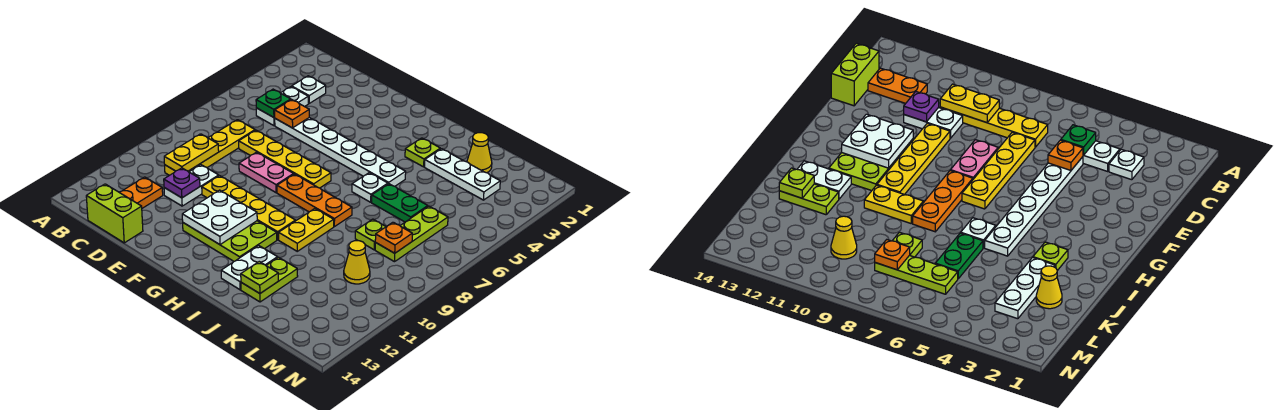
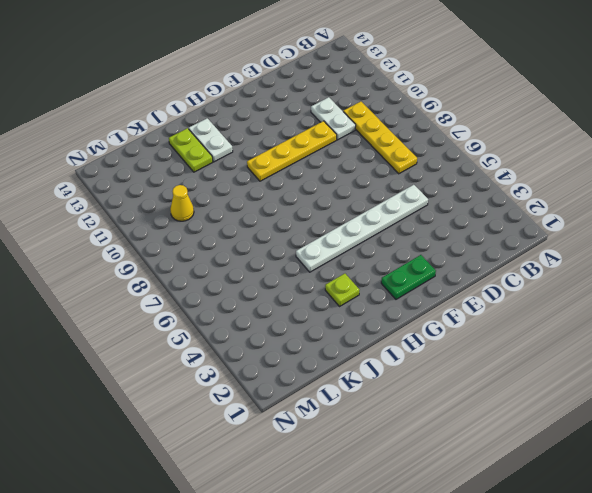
green plate F2:G2 level 1 -> green plate J6:K6 level 1
none -> white plate C3 level 1
none -> white plate C4:C5 level 1
none -> orange plate C12:C13 level 1
none -> lime brick C14:D14 level 1

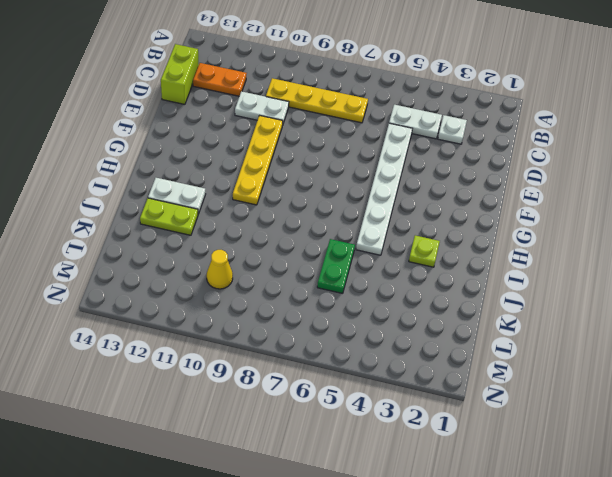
none -> yellow plate D7:G7 level 1
none -> pink plate E8:F8 level 1
none -> lime plate F11:H12 level 1
none -> orange plate G8:I8 level 1

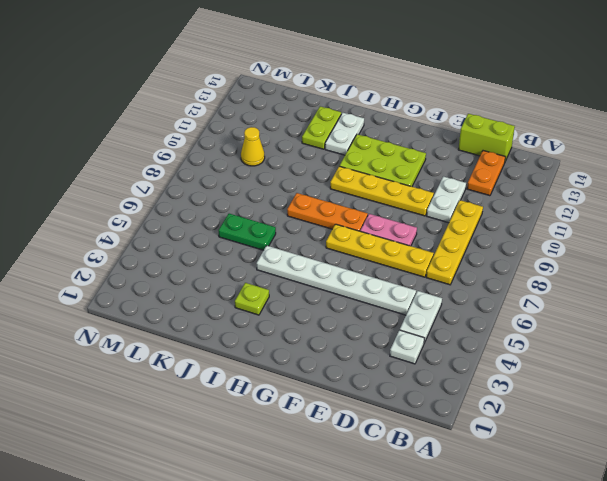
none -> white plate I6 level 1
none -> yellow plate I9:I10 level 1
none -> white plate J3:L3 level 1
none -> yellow cone K2 level 1

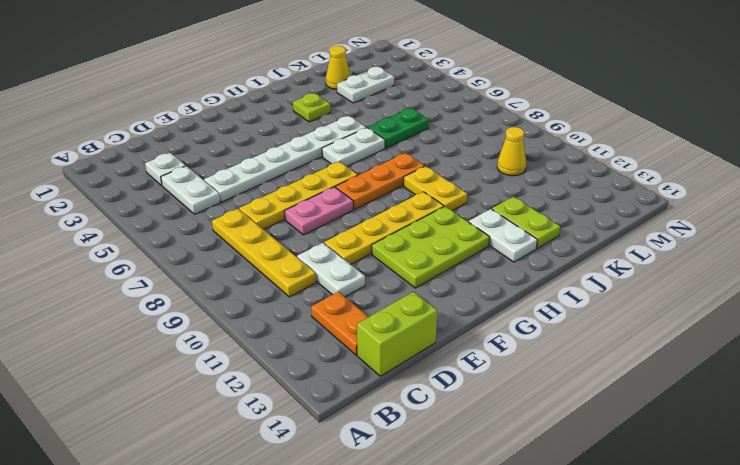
white plate H6:I6 level 1 -> white plate I6 level 1
white plate K3:L3 level 1 -> white plate J3:L3 level 1
none -> lime plate K8 level 1
none -> lime plate L6:L8 level 1
none -> green plate C5 level 2
none -> yellow plate C9:C10 level 2

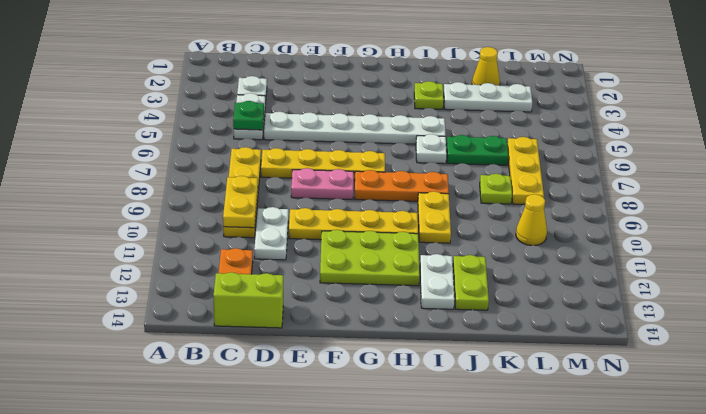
yellow plate L6:L8 level 1 -> lime plate L6:L8 level 1
none -> orange plate D5 level 2
none -> purple plate D11 level 2
none -> white plate F11:G12 level 2
none -> lime plate J13 level 2

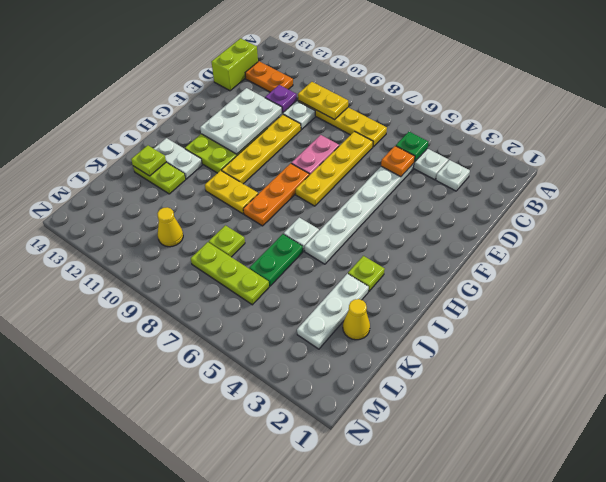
white plate E11:G12 level 2 -> white plate F11:G12 level 2
none -> orange plate L8 level 2

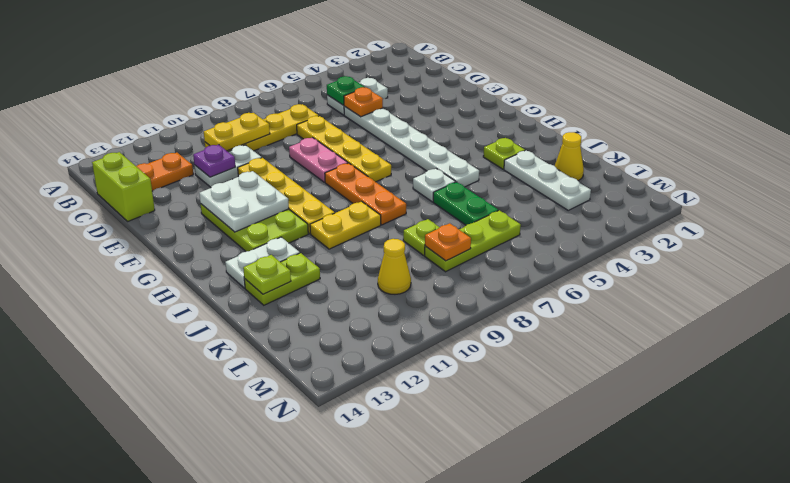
none -> white plate C3 level 1

